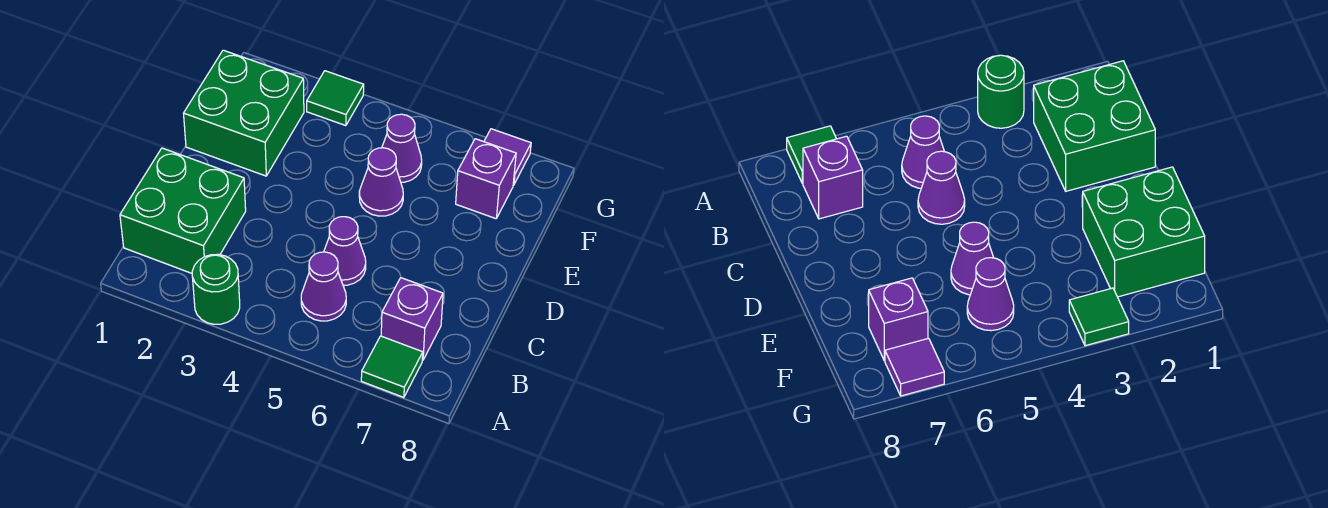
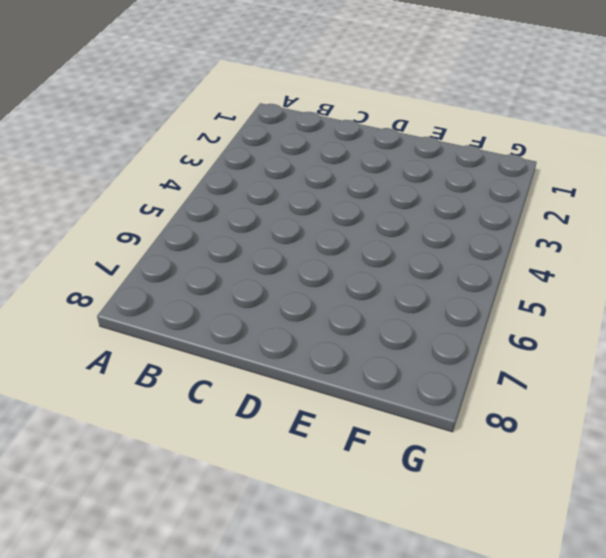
none -> green round brick A3 level 1
none -> green tile A7 level 1
none -> green brick B1:C2 level 1

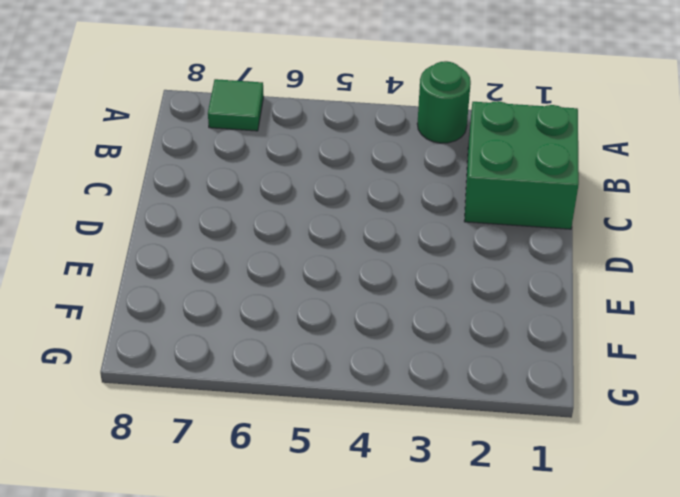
none -> purple cone B5 level 1
none -> purple brick B7 level 1
none -> purple cone C5 level 1

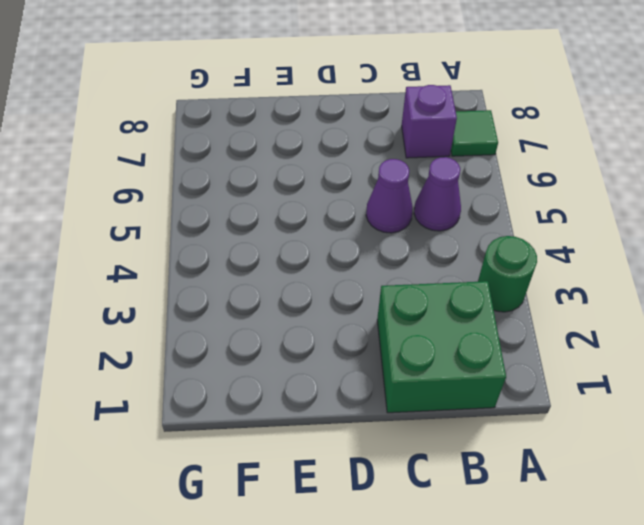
none -> green brick E1:F2 level 1
none -> purple cone E5 level 1
none -> purple cone F5 level 1

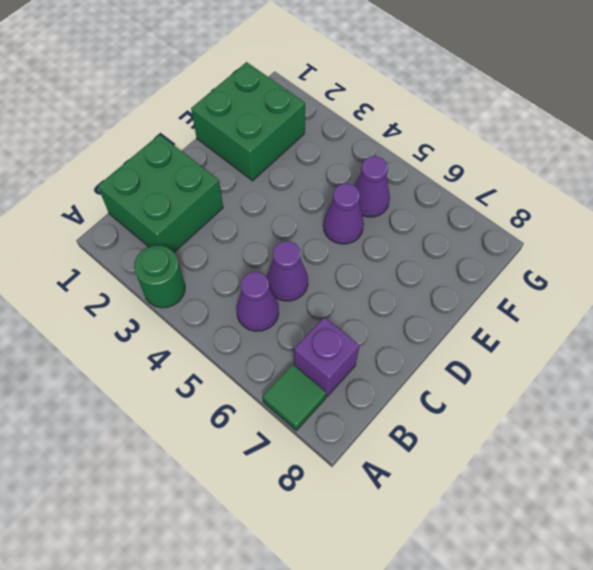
none -> purple brick F7 level 1
none -> green tile G3 level 1
none -> purple tile G7 level 1

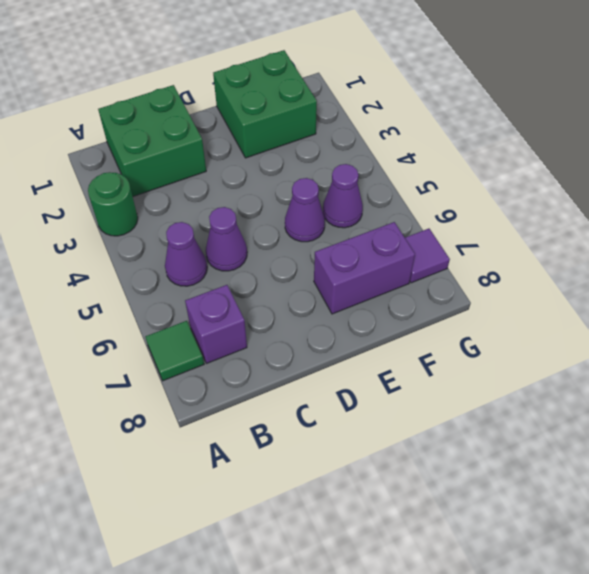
purple brick E7:F7 level 1 -> purple brick F7 level 1
none -> green tile G3 level 1

